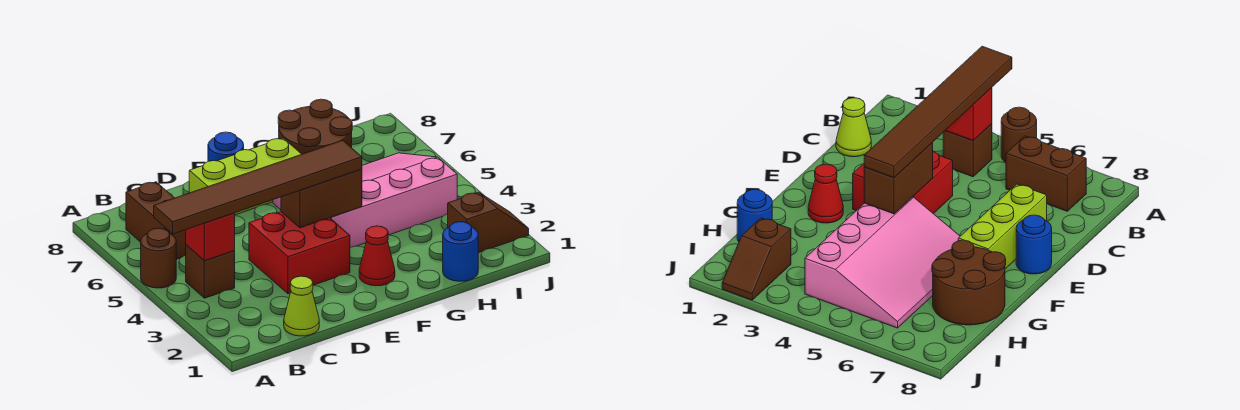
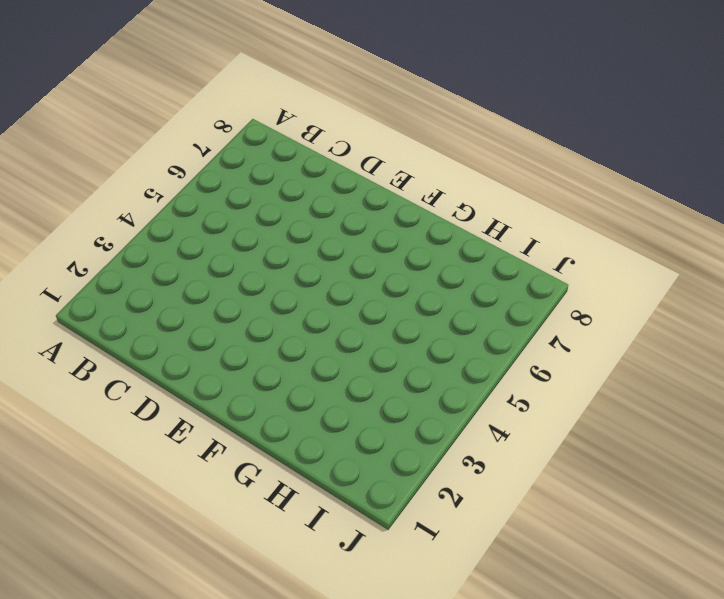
none -> brown round brick A5 level 1
none -> brown brick B4 level 1
none -> brown brick B6:B7 level 1

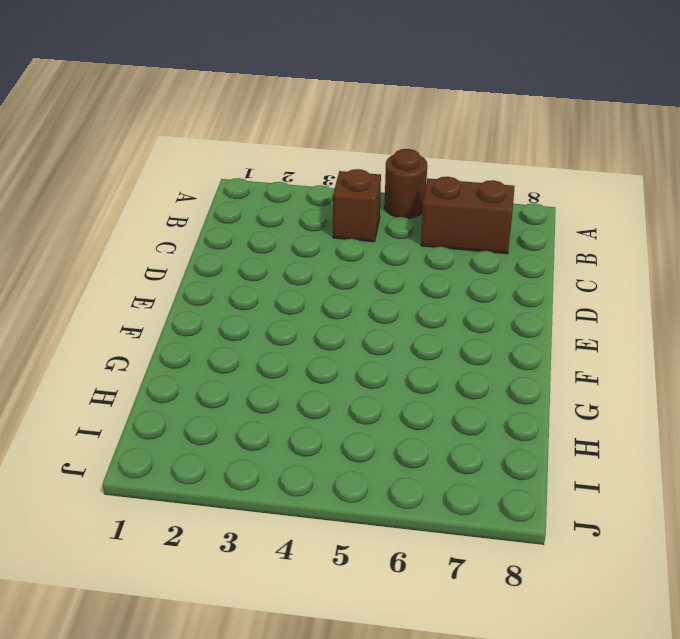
none -> lime cone C1 level 1
none -> red brick D3:E4 level 1
none -> lime brick D7:F7 level 1

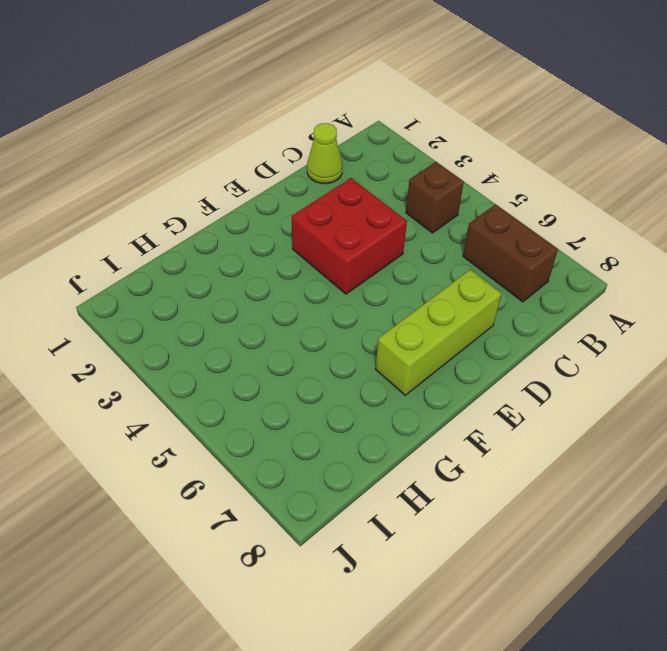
none -> brown round brick A5 level 1
none -> blue round brick E8 level 1
none -> red cone F2 level 1

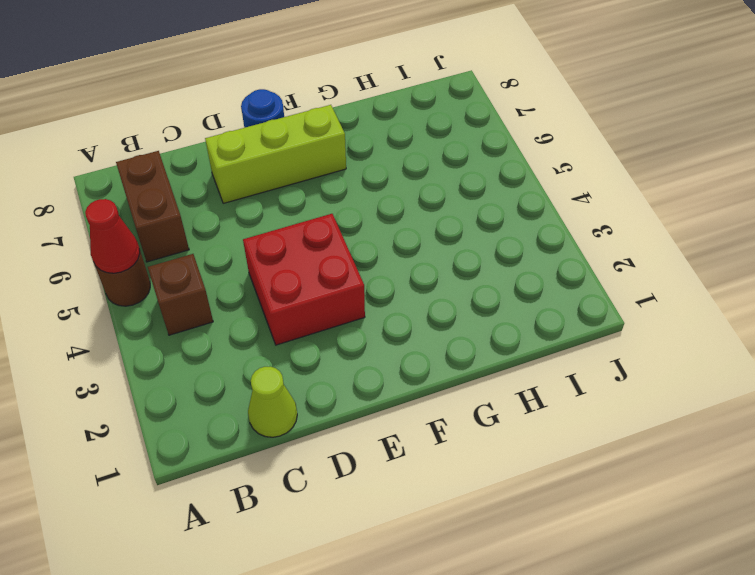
red cone A5 level 2 -> red cone F2 level 1
none -> pink slope F4:I6 level 1 top 4
none -> brown round brick G7:H8 level 1
none -> blue round brick H1 level 1

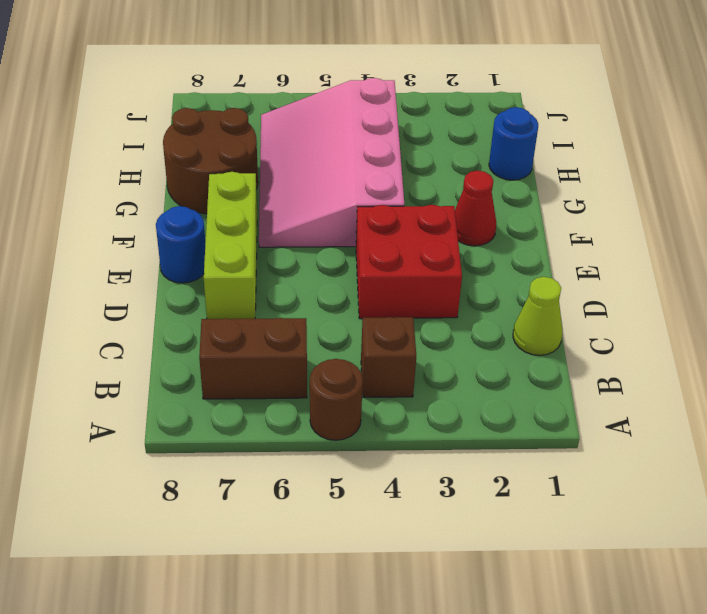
none -> brown slope I2:J2 level 1 top I
none -> red brick B4 level 2
none -> brown brick E4:F4 level 2

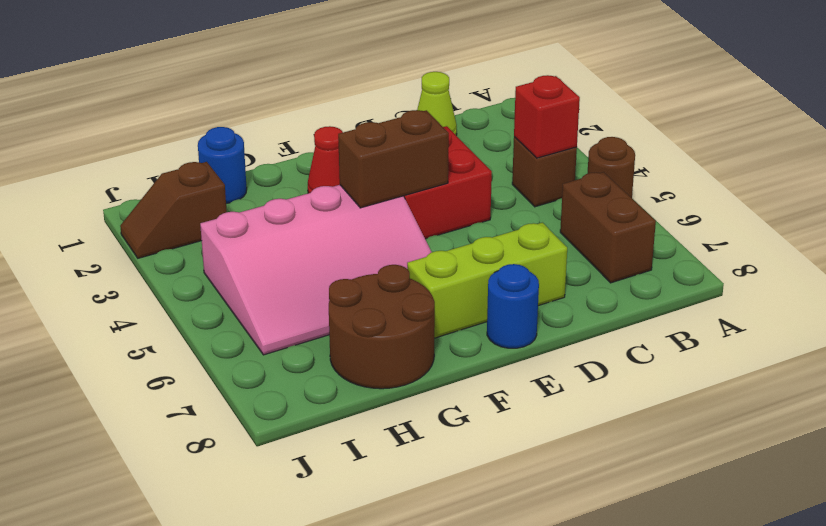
none -> brown tile A4:F4 level 3

